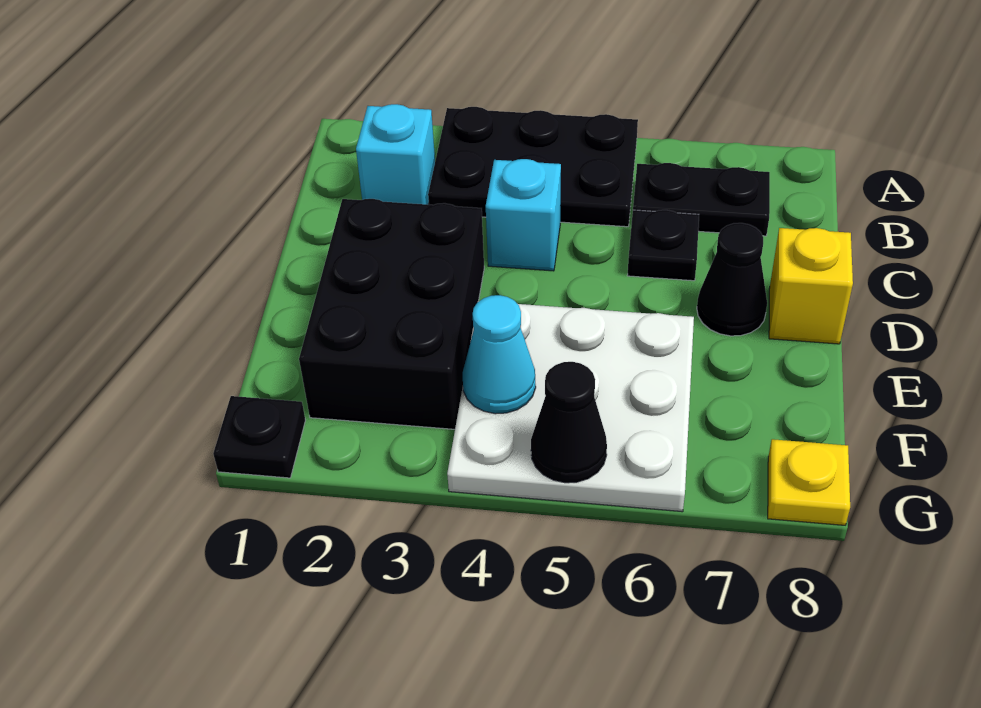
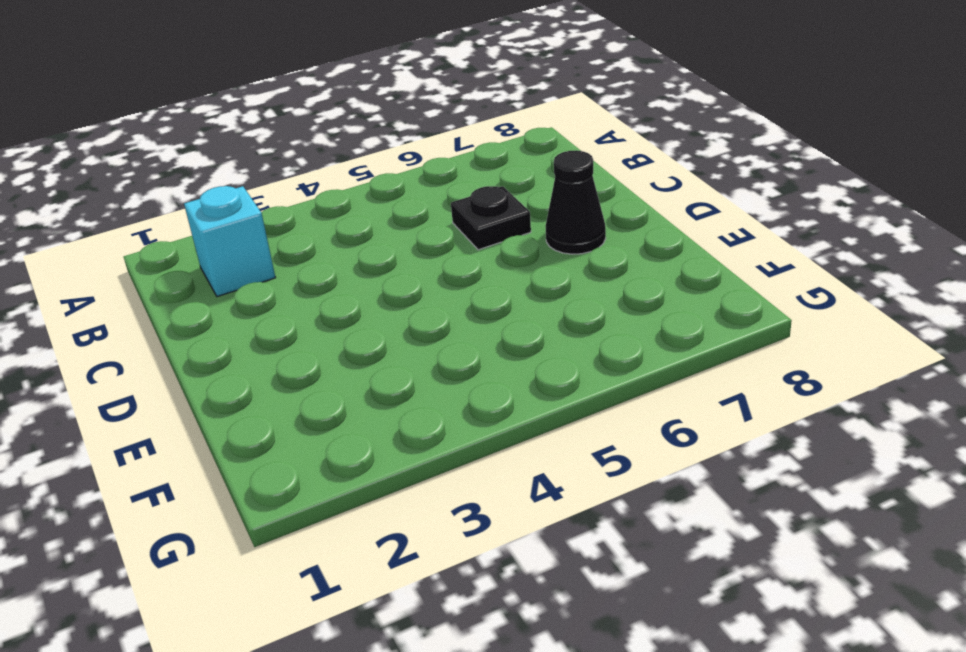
none -> black plate A3:B5 level 1
none -> black plate B6:B7 level 1
none -> cyan brick C4 level 1

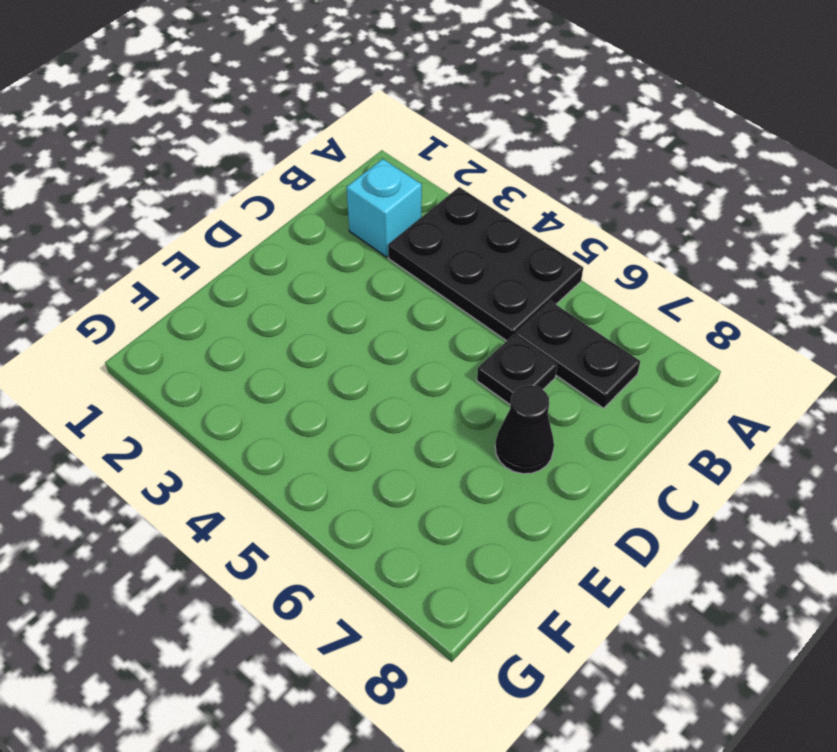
none -> cyan brick C4 level 1
none -> black brick D2:F3 level 1
none -> yellow brick D8 level 1

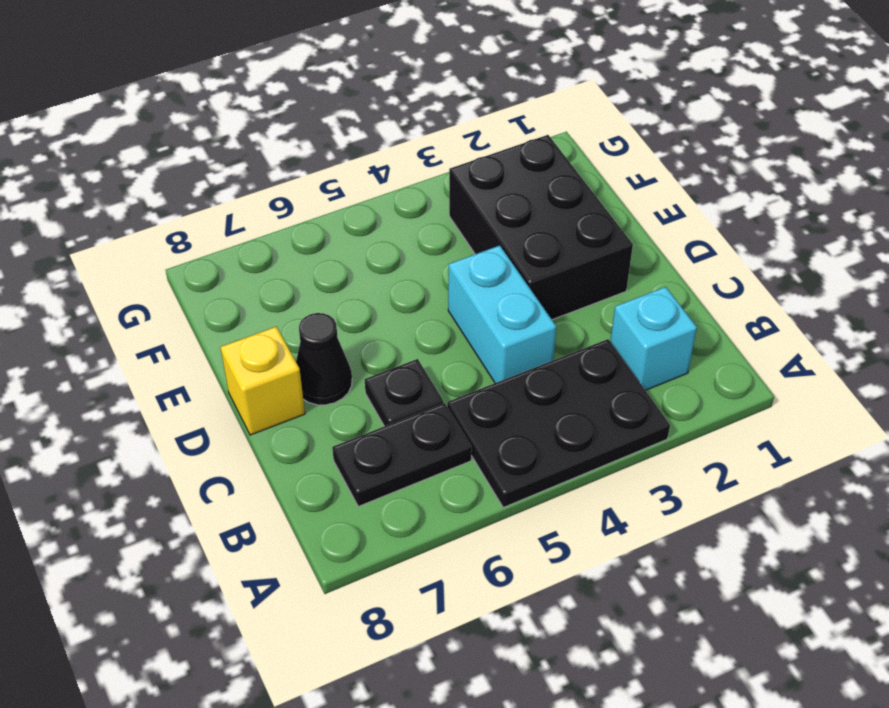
cyan brick C4:D4 level 1 -> cyan brick C4 level 1
none -> white plate E4:G6 level 1
none -> black plate G1 level 1
none -> yellow plate G8 level 1

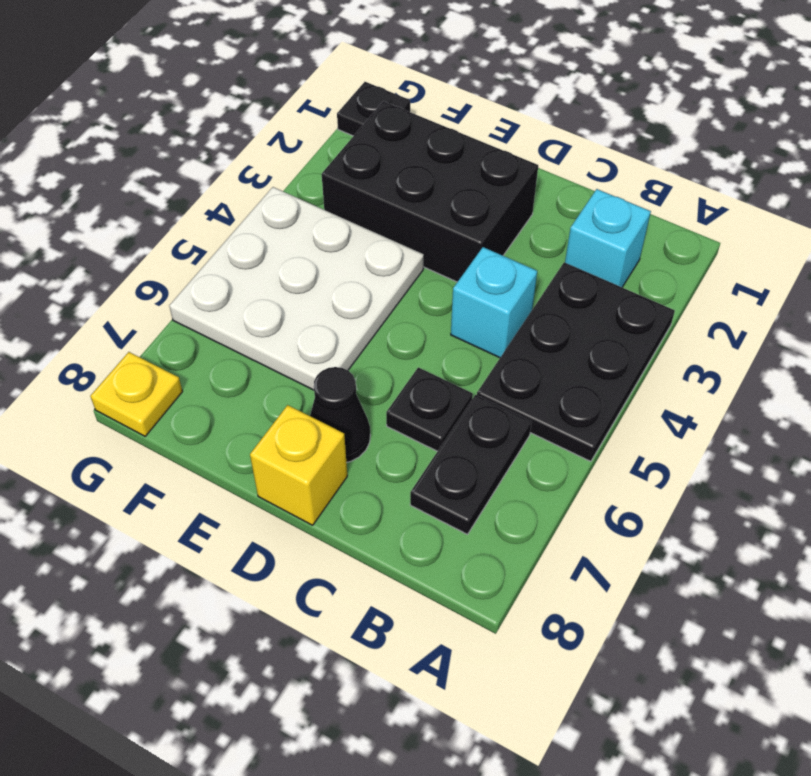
none -> cyan cone F4 level 2
none -> black cone G5 level 2

